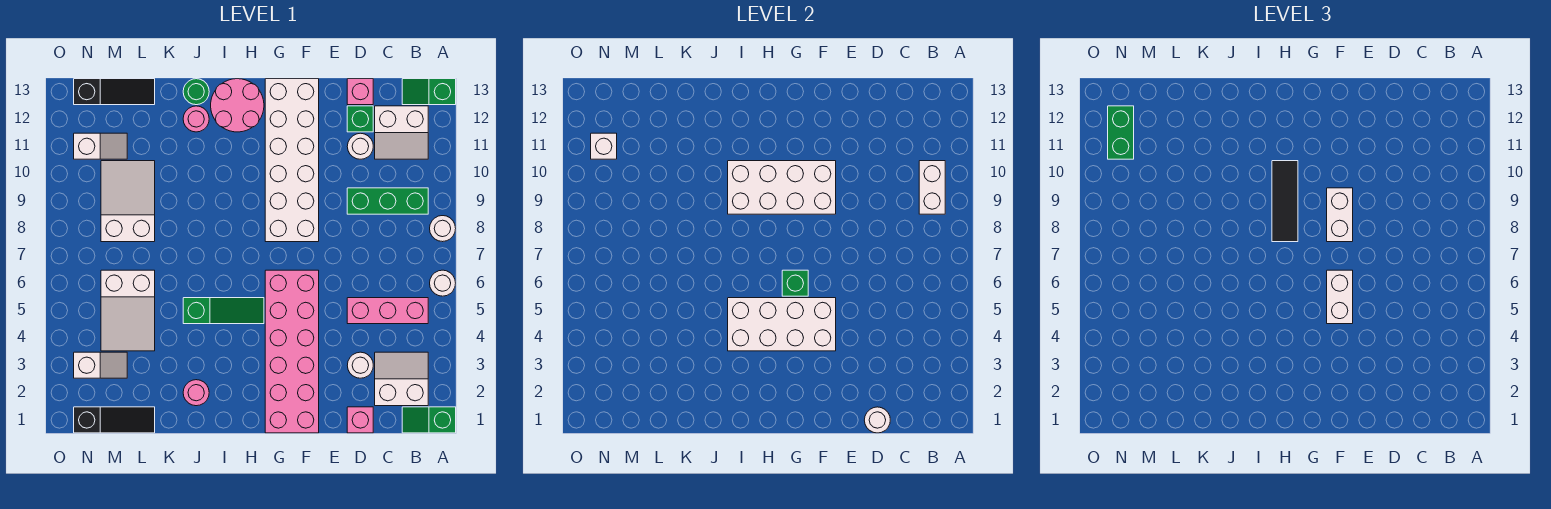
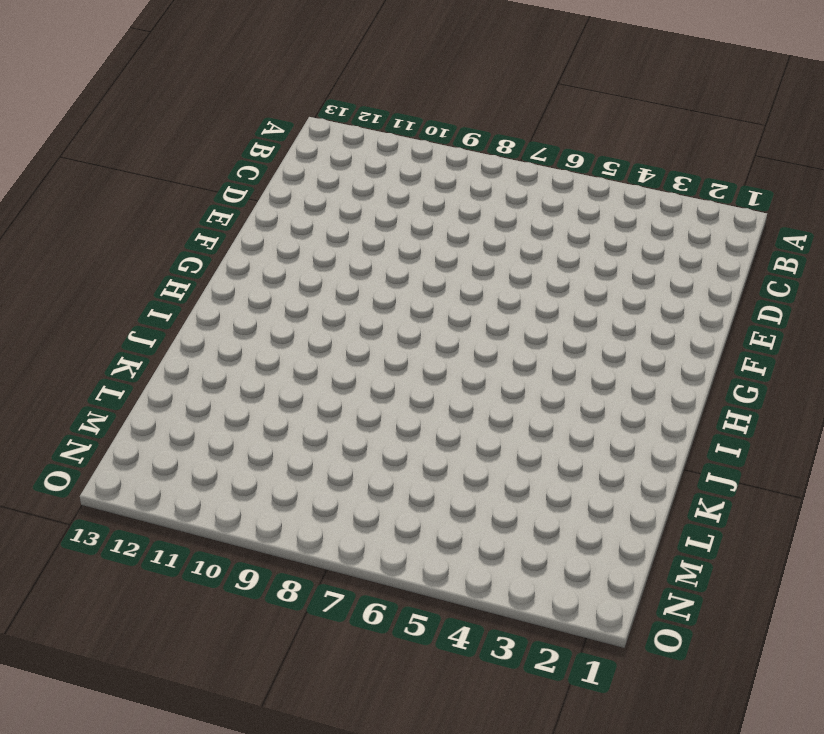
none -> green slope A1:B1 level 1 top A
none -> white round brick A6 level 1
none -> white round brick A8 level 1
none -> green slope A13:B13 level 1 top A

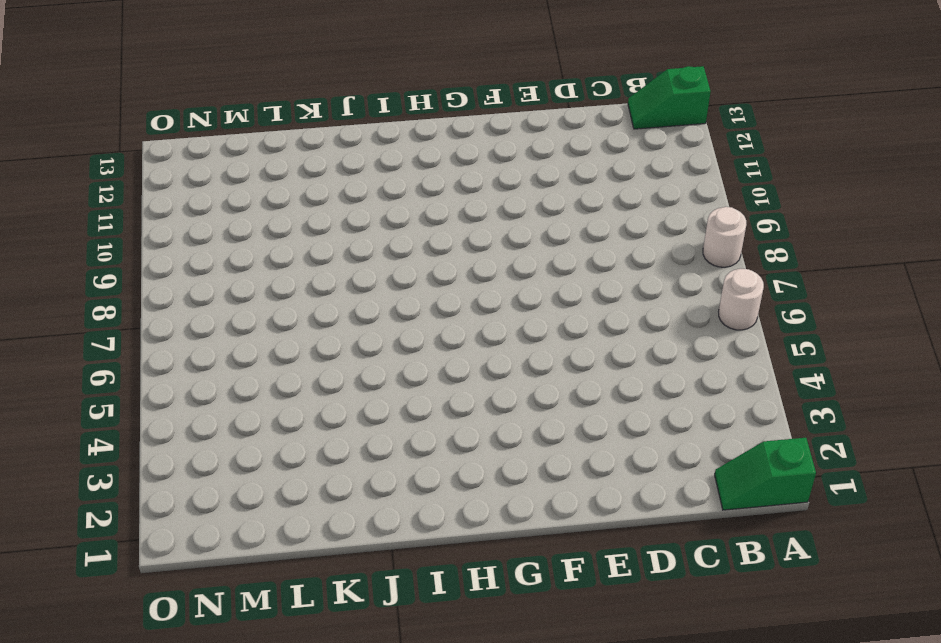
none -> white slope B2:C3 level 1 top 2
none -> pink brick B5:D5 level 1
none -> green brick B9:D9 level 1
none -> white slope B11:C12 level 1 top 12

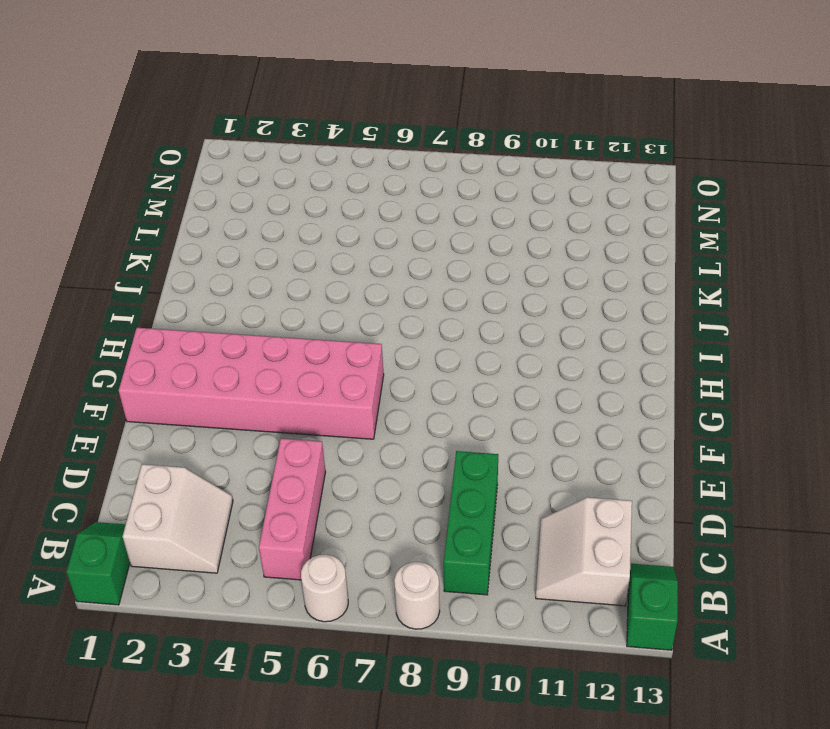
none -> pink brick D1 level 1
none -> white round brick D3 level 1
none -> white round brick D11 level 1
none -> green brick D12 level 1

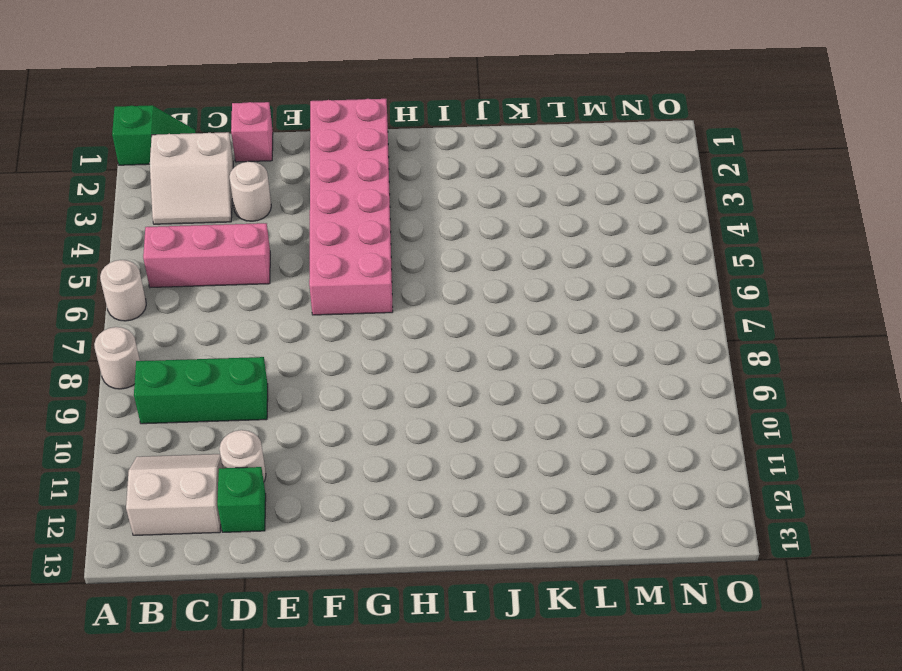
none -> green slope A13:B13 level 1 top A
none -> pink brick D13 level 1
none -> white brick F8:G13 level 1
none -> green slope H5:J5 level 1 top J

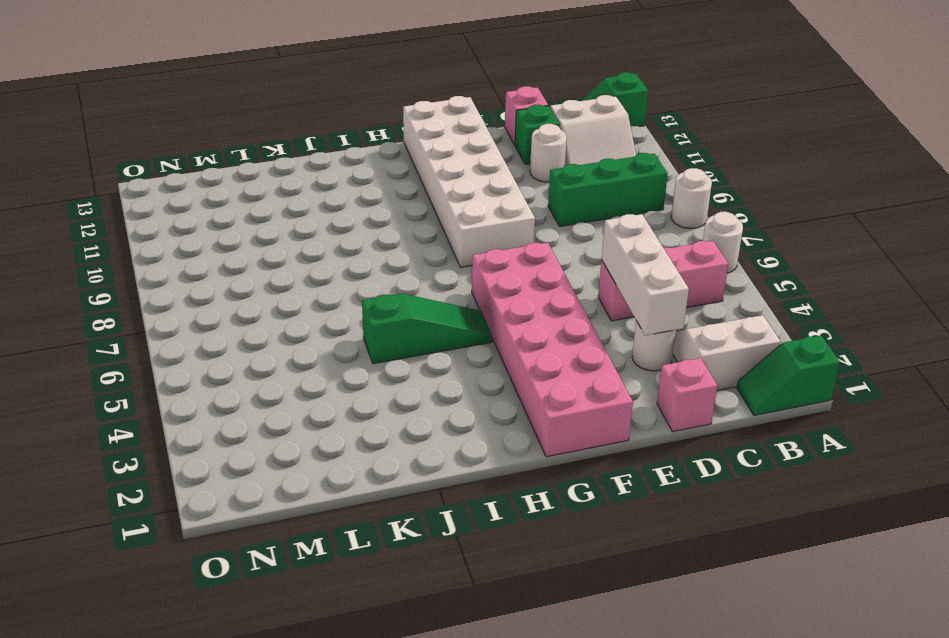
white brick D3:D5 level 2 -> none
none -> pink round brick H12:I13 level 1
none -> pink round brick J2 level 1
none -> pink round brick J12 level 1
none -> green round brick J13 level 1

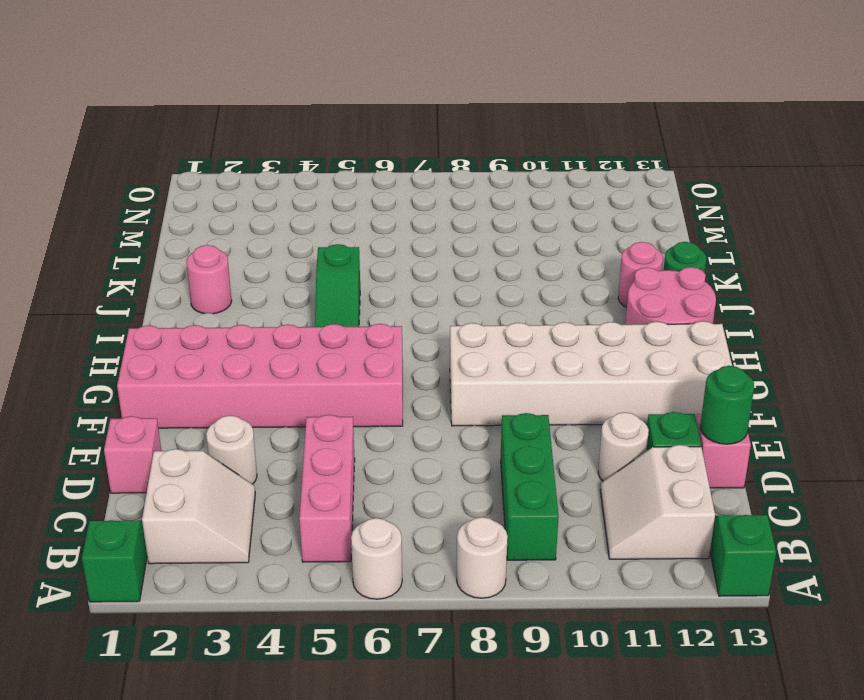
green round brick D13 level 2 -> none
none -> black slope L1:N1 level 1 top N
none -> white slope L4:M6 level 1 top 6
none -> white slope L8:M10 level 1 top 8
none -> black slope L13:N13 level 1 top N

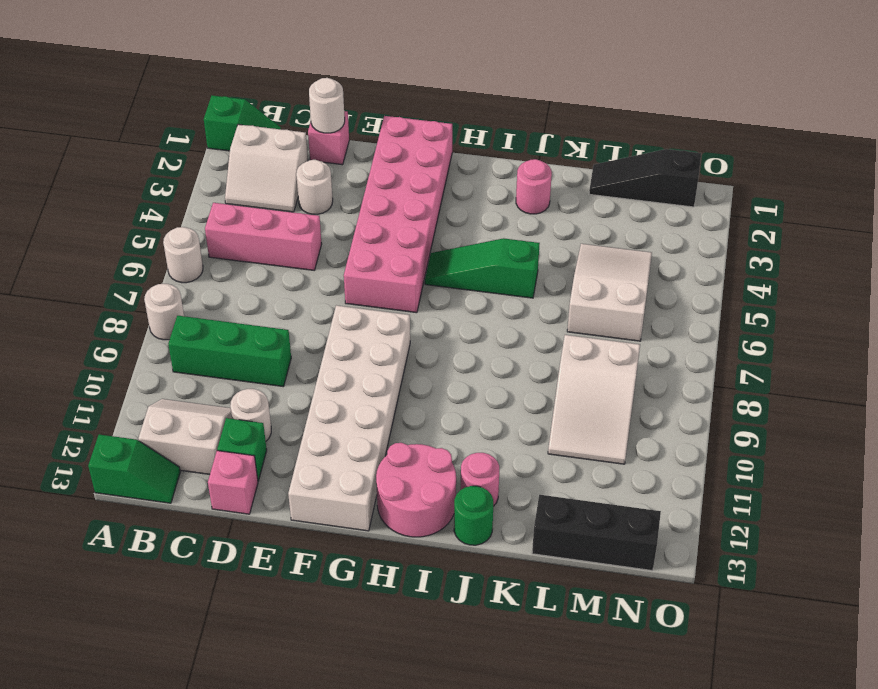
black brick L13:N13 level 1 -> black slope L13:N13 level 1 top N
none -> white slope M3:N3 level 1 top N
none -> white slope M11:N11 level 1 top N
none -> white brick B9:B10 level 2
none -> white brick F4:I5 level 2

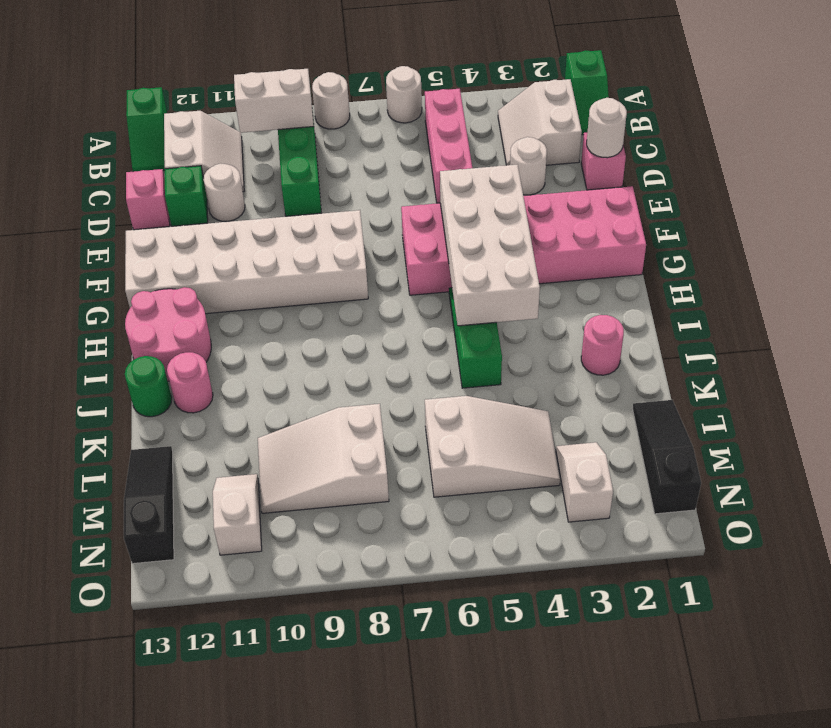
none -> white brick F9:I10 level 2
none -> green brick G6 level 2
none -> white brick N11 level 2
none -> white brick F5:F6 level 3

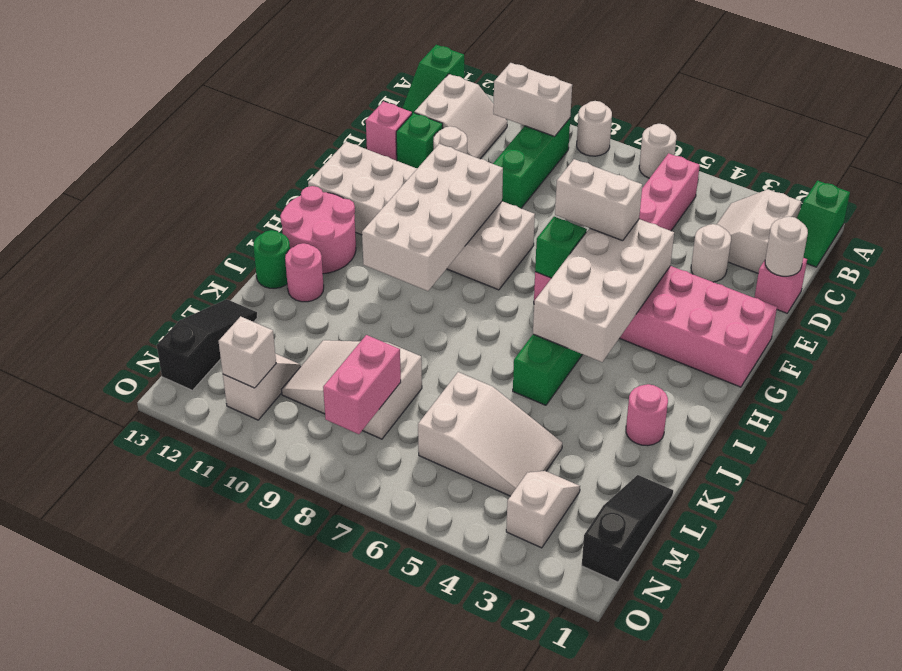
pink brick M8:N8 level 2 -> none
none -> white brick F8:F9 level 3
none -> black tile H8:H10 level 3
none -> green brick N11:N12 level 3

